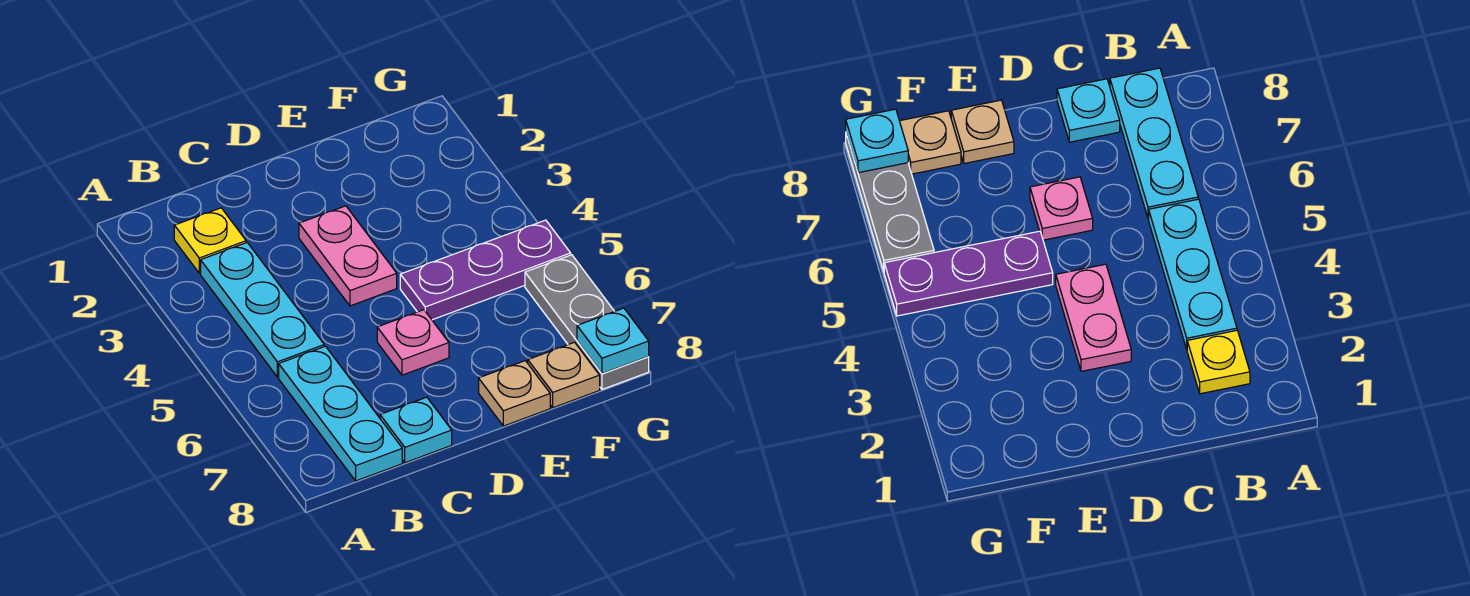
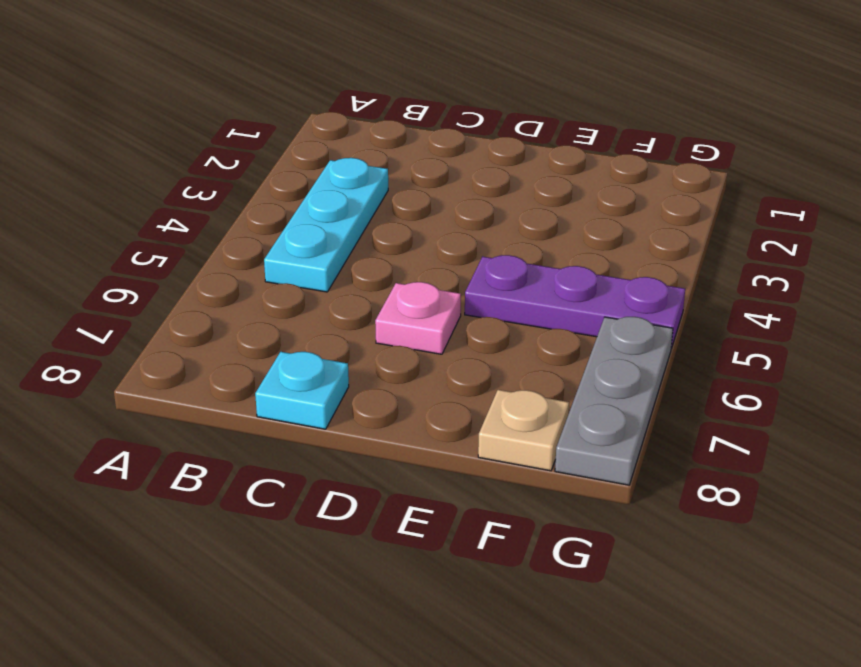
none -> yellow plate B2 level 1
none -> cyan plate B6:B8 level 1

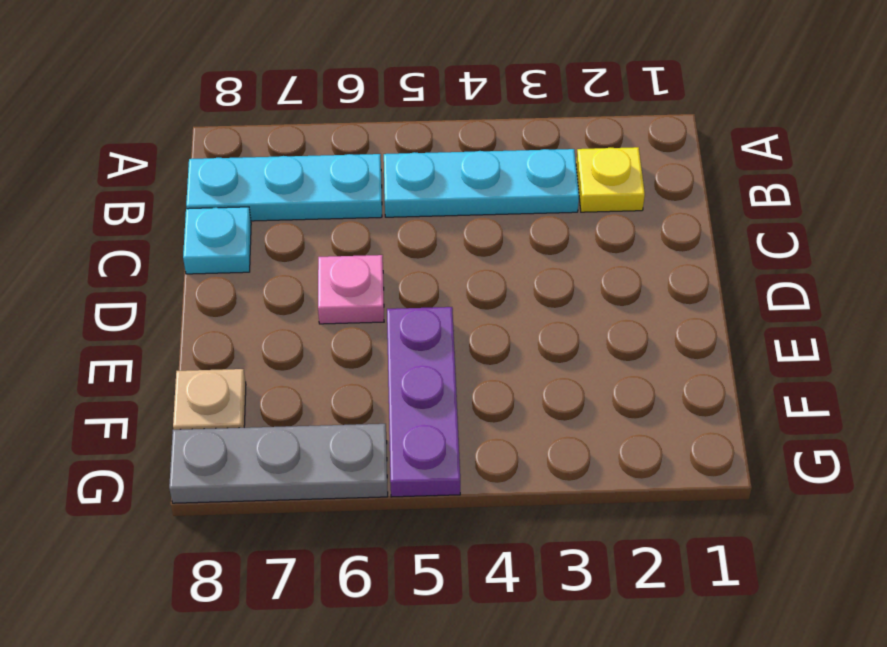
none -> pink plate D3:D4 level 1
none -> tan plate E8 level 1

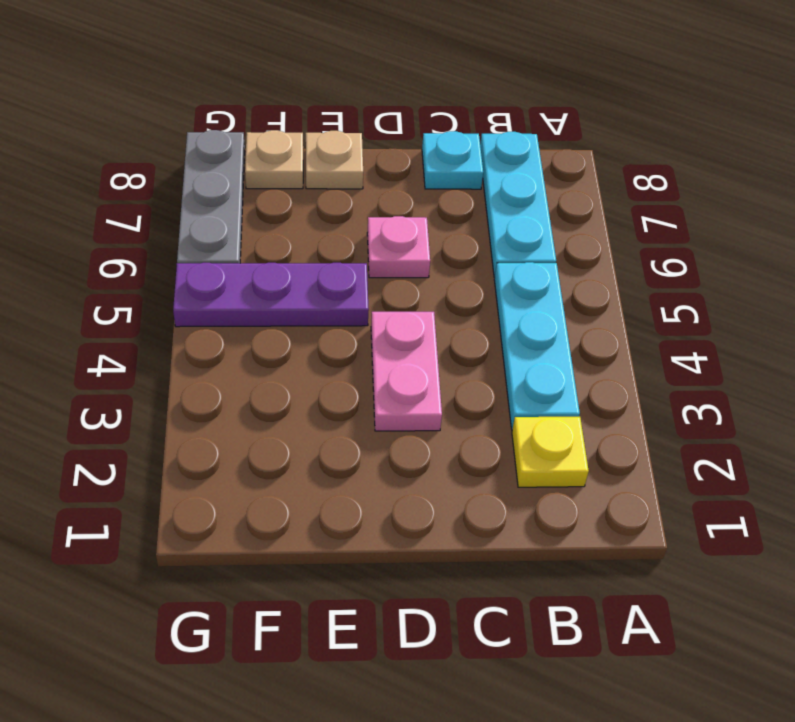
none -> cyan plate G8 level 2

